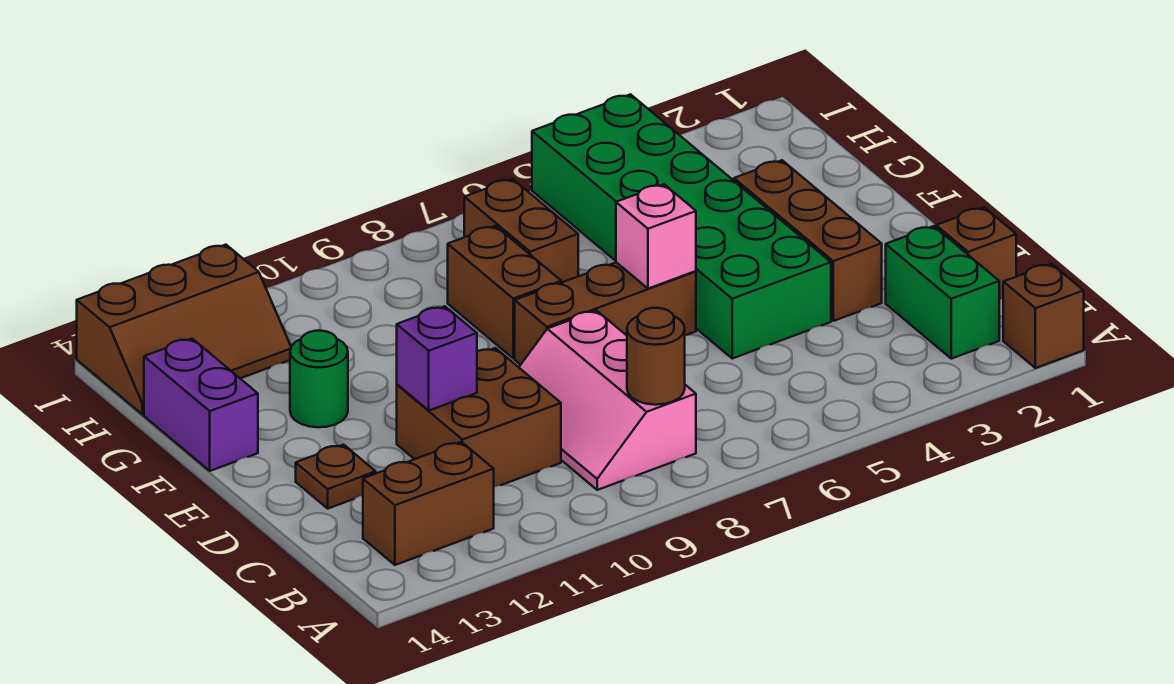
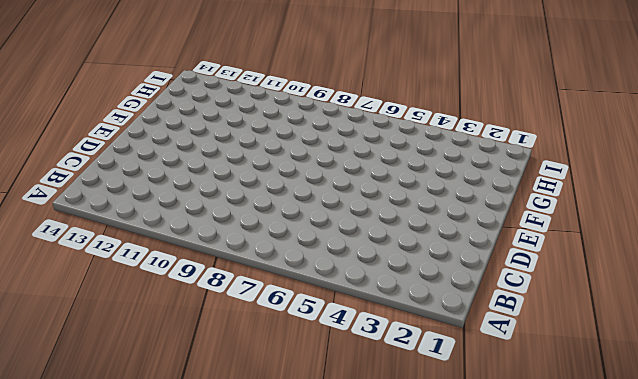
none -> brown brick A1 level 1
none -> green brick B2:C2 level 1
none -> pink slope B8:D9 level 1 top 8

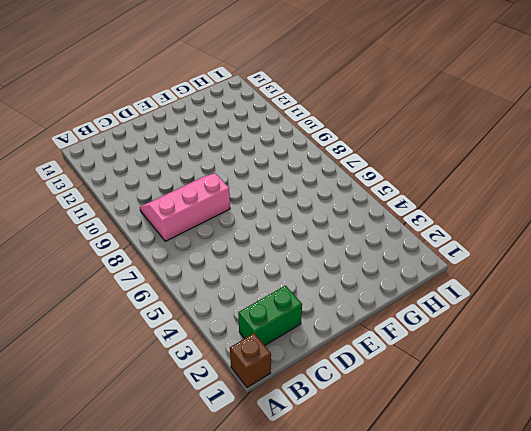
none -> brown brick B12:B13 level 1
none -> brown brick C1 level 1
none -> brown brick C10:D11 level 1

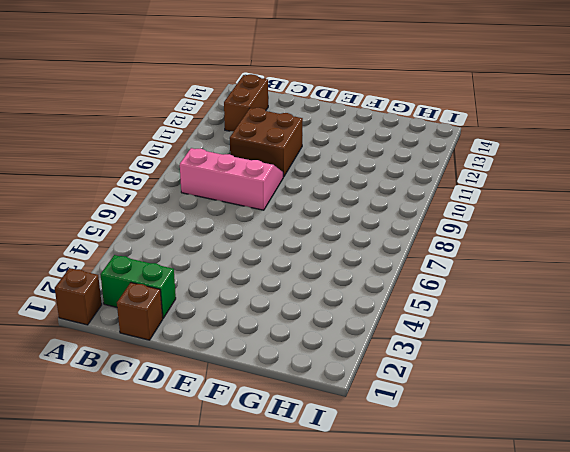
none -> brown brick D3:F3 level 1
none -> green brick D4:I5 level 1
none -> brown plate D13 level 1

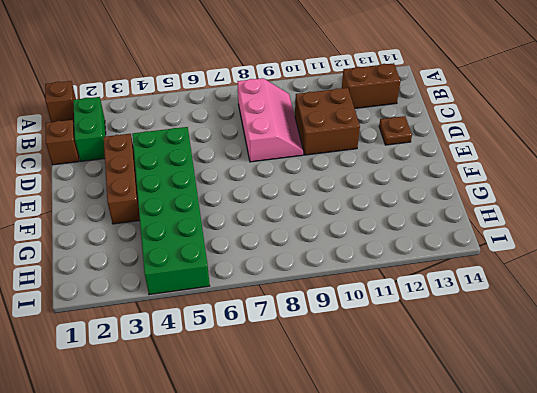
none -> brown brick E6:E8 level 1
none -> brown brick F8:G8 level 1
none -> green round brick F12 level 1

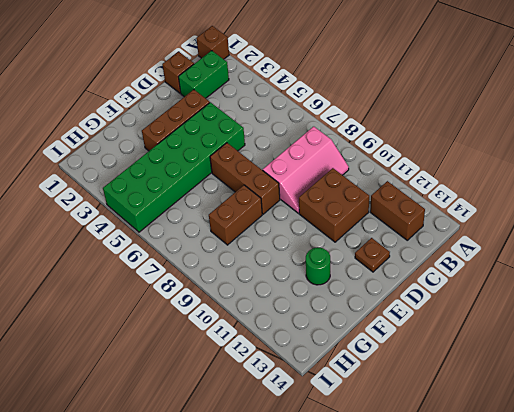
none -> purple brick F14:G14 level 1
none -> brown brick G7:H7 level 1
none -> brown slope H12:I14 level 1 top I

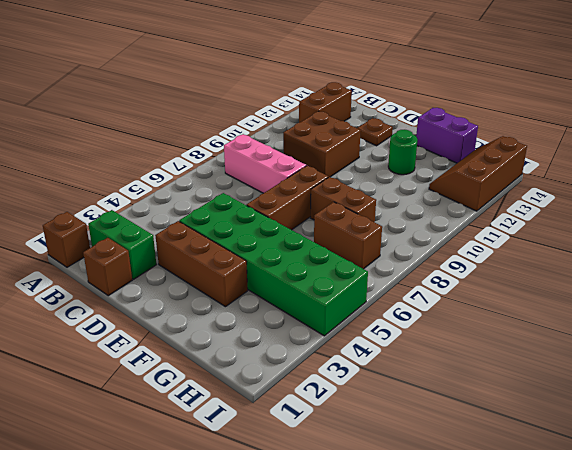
none -> brown round brick B8 level 2
none -> purple brick D11 level 2
none -> pink brick E6 level 2

